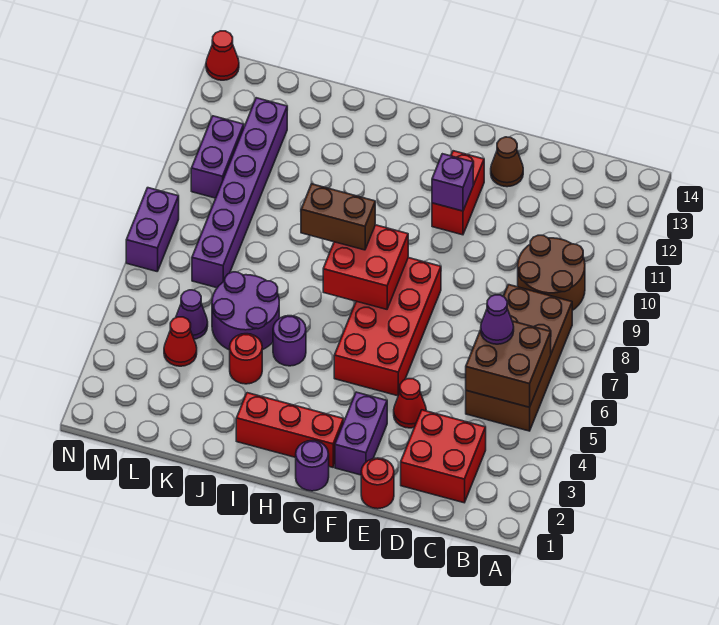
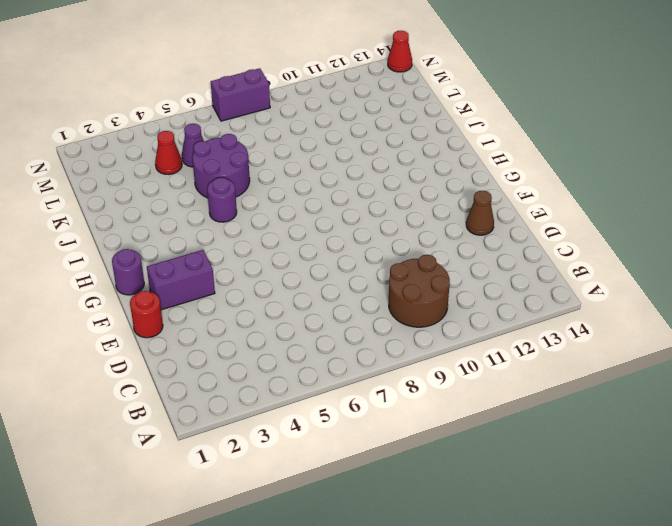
none -> brown brick B5:C8 level 1
none -> red brick C2:D3 level 1
none -> red cone E4 level 1

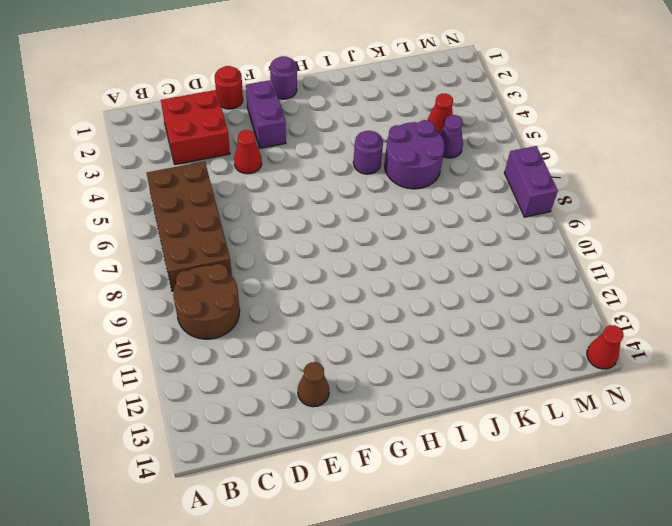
none -> red brick F5:G8 level 1
none -> red brick F11:F12 level 1
none -> red brick G2:I2 level 1

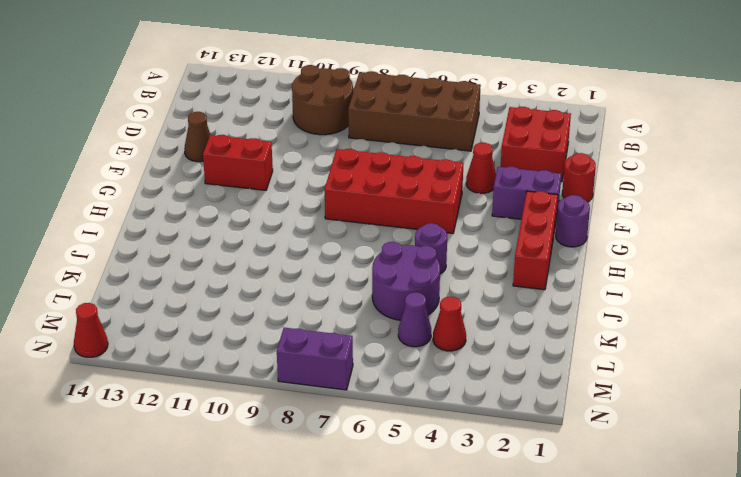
none -> red round brick J4 level 1
none -> purple brick L7:L12 level 1
none -> purple brick M10:M11 level 1

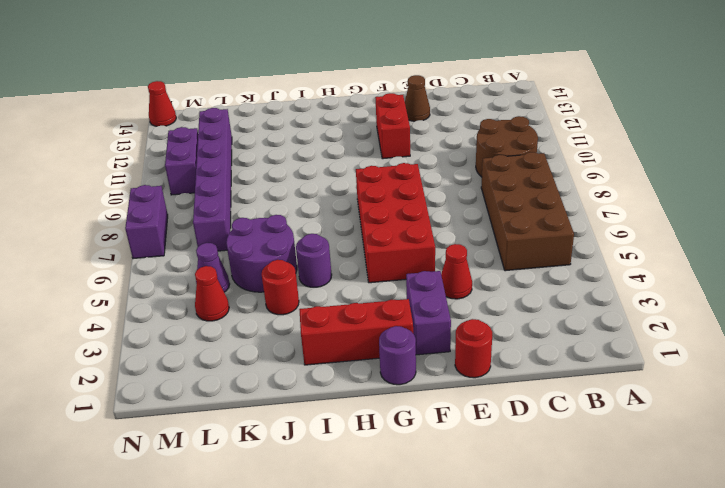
none -> red brick C2:D3 level 1
none -> brown brick B5:C6 level 2
none -> purple brick F11 level 2

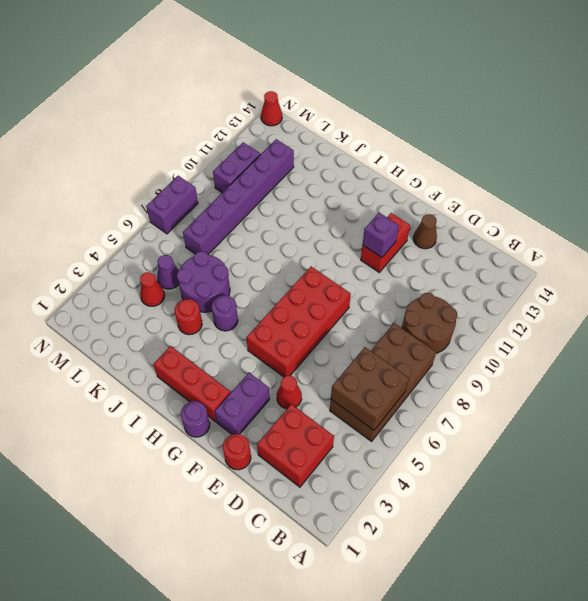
none -> red brick G7:H8 level 2
none -> purple cone C6 level 3
none -> brown brick H8:I8 level 3

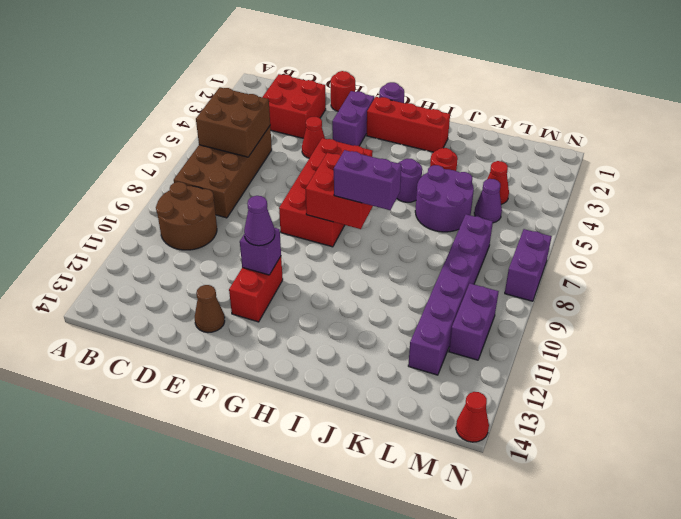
purple cone F11 level 3 -> purple cone C6 level 3
purple brick H8:I8 level 3 -> brown brick H8:I8 level 3

